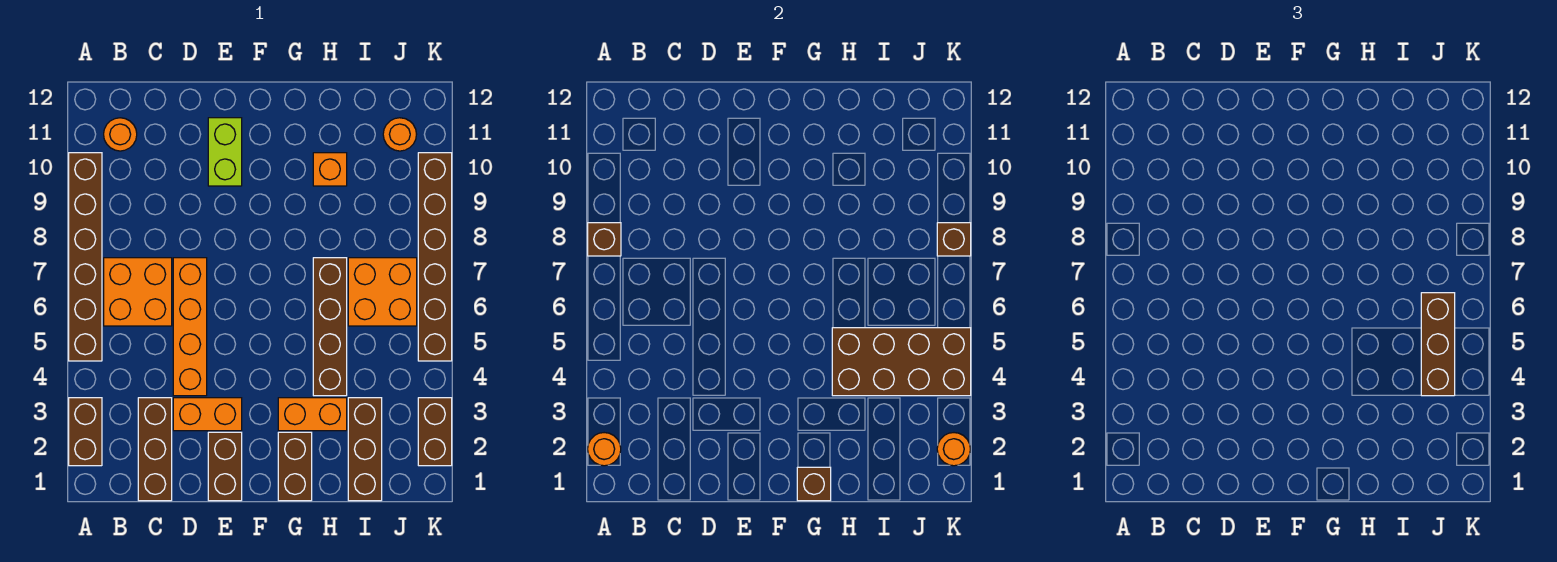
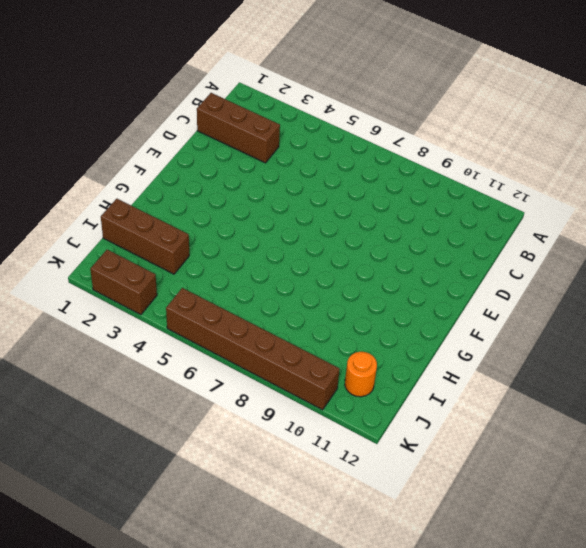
none -> brown brick A2:A3 level 1
none -> brown brick A5:A10 level 1
none -> orange brick B6:C7 level 1

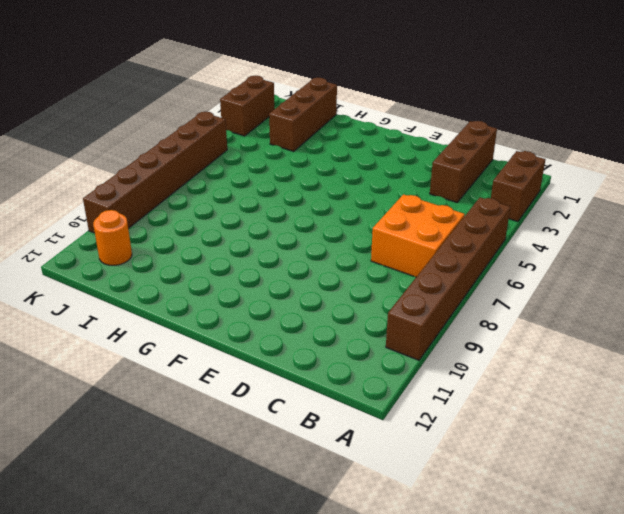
none -> orange round brick B11 level 1
none -> orange brick D3:E3 level 1
none -> orange brick D4:D7 level 1

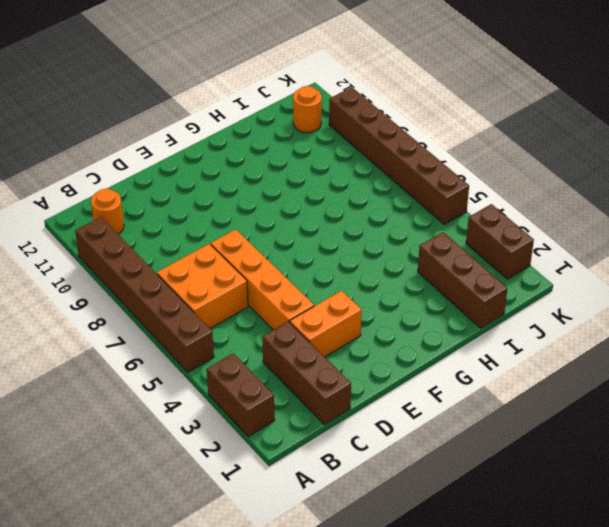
none -> brown brick E1:E2 level 1
none -> lime brick E10:E11 level 1
none -> brown brick G1:G2 level 1

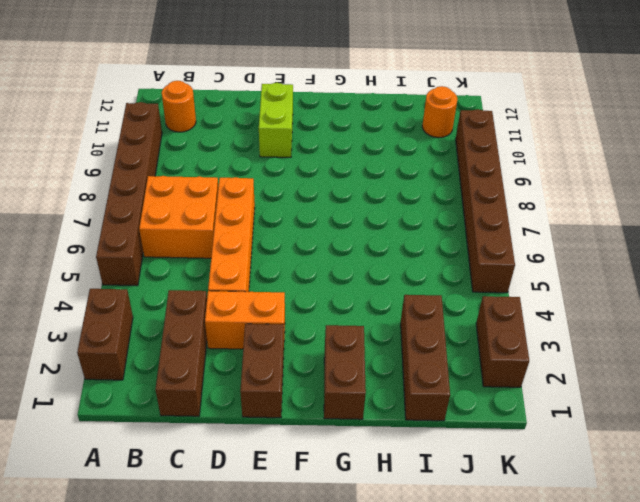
none -> orange brick G3:H3 level 1
none -> brown brick H4:H7 level 1
none -> orange brick H10 level 1

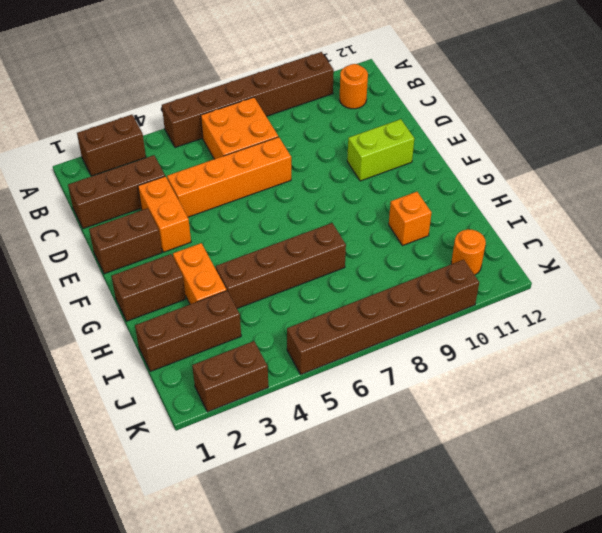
none -> orange brick I6:J7 level 1
none -> orange round brick A2 level 2
none -> brown brick A8 level 2

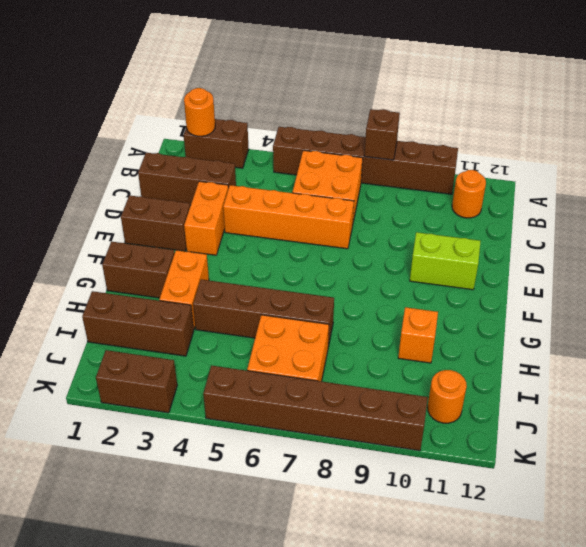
none -> brown brick G1 level 2
none -> brown brick H4:K5 level 2
none -> orange round brick K2 level 2

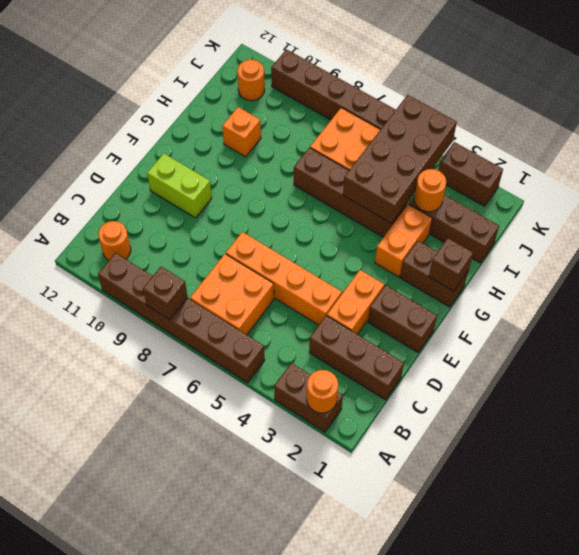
orange round brick I3 level 2 -> orange round brick K2 level 2
none -> brown brick K8 level 2
none -> brown brick J4:J6 level 3

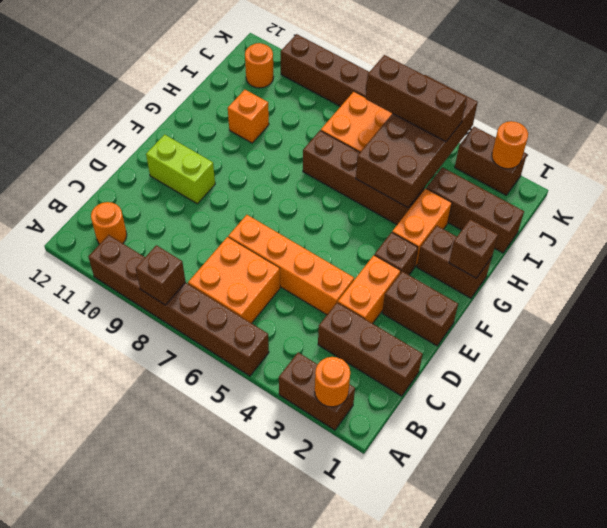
brown brick F3 level 1 -> brown brick K8 level 2

